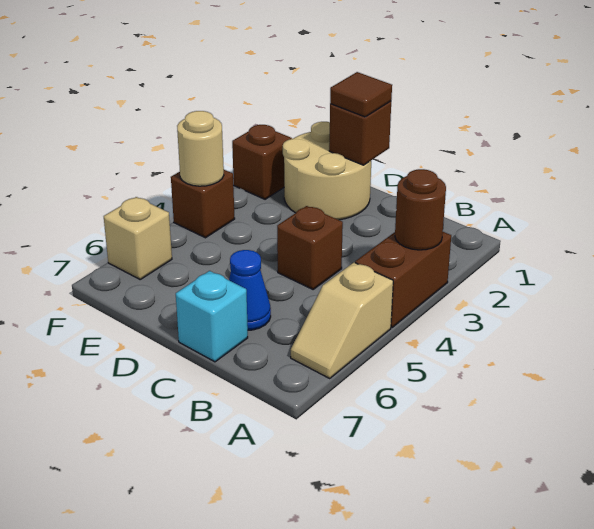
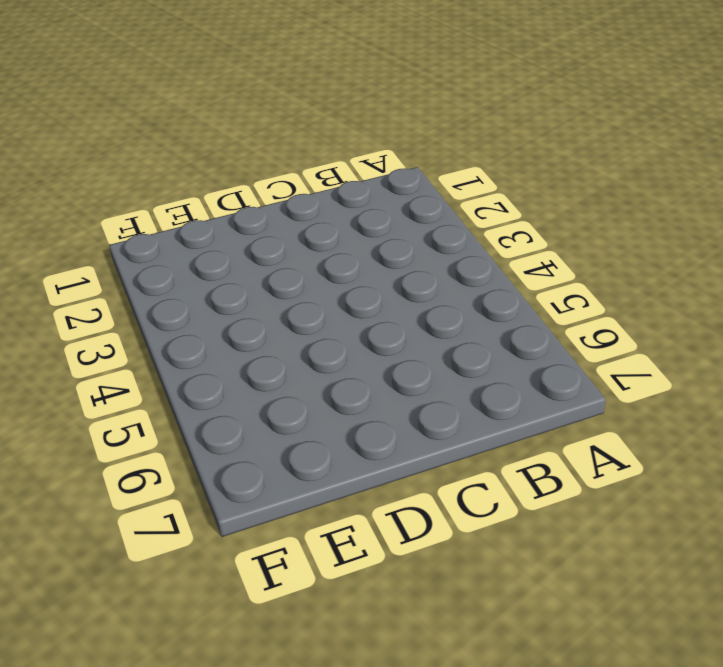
none -> brown brick A3:A4 level 1
none -> tan slope A5:A6 level 1 top 5
none -> brown brick C4 level 1

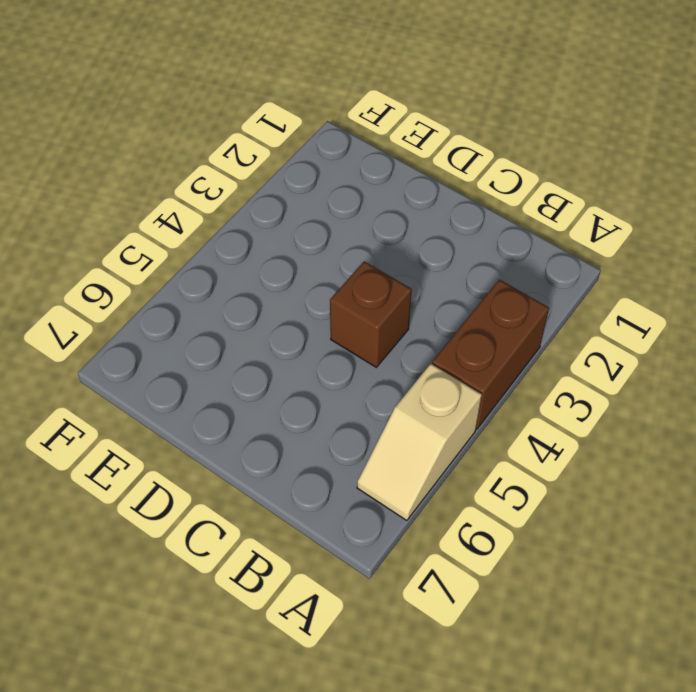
none -> blue cone C6 level 1
none -> cyan brick C7 level 1
none -> tan round brick D1:E2 level 1

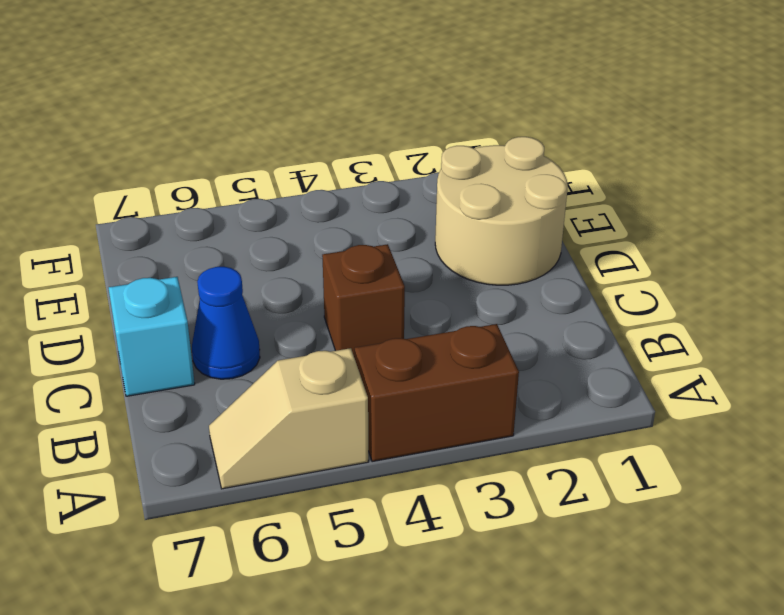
none -> brown brick F2 level 1
none -> brown brick F4 level 1
none -> tan brick F6 level 1

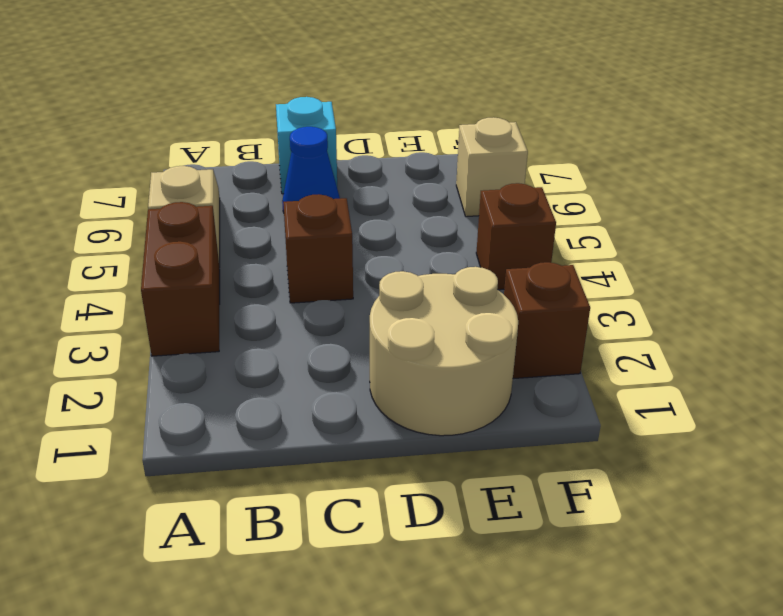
none -> brown round brick A3 level 2
none -> brown brick D1 level 2
none -> tan round brick F4 level 2

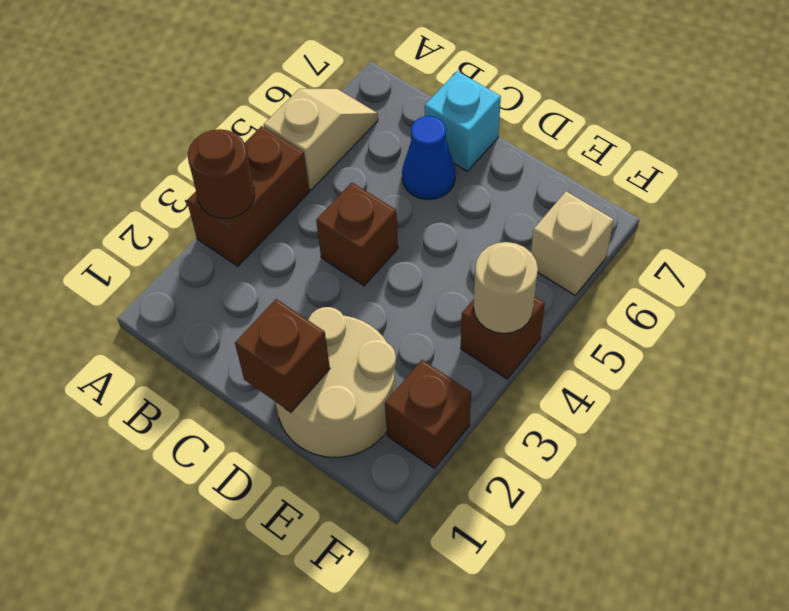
none -> brown tile D1 level 3

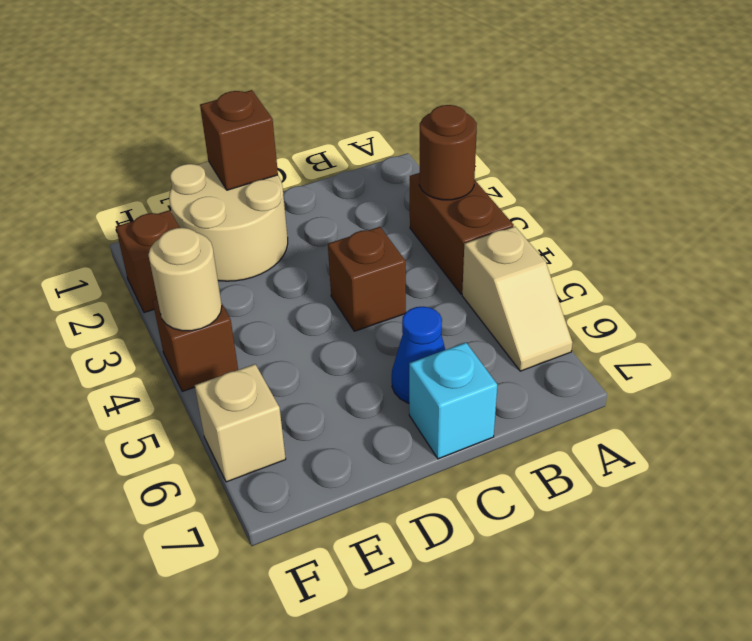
none -> brown tile D1 level 3

